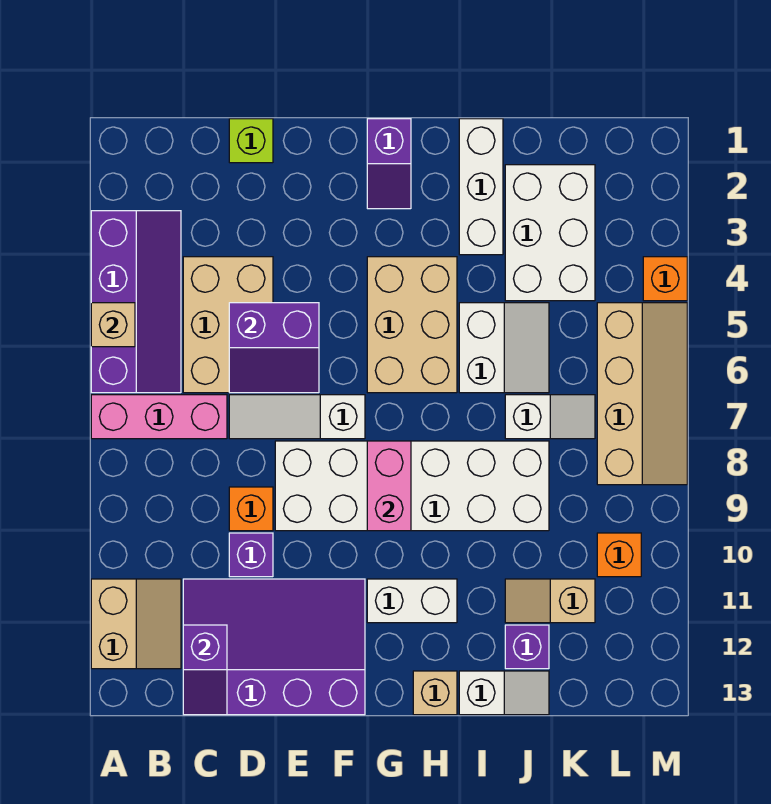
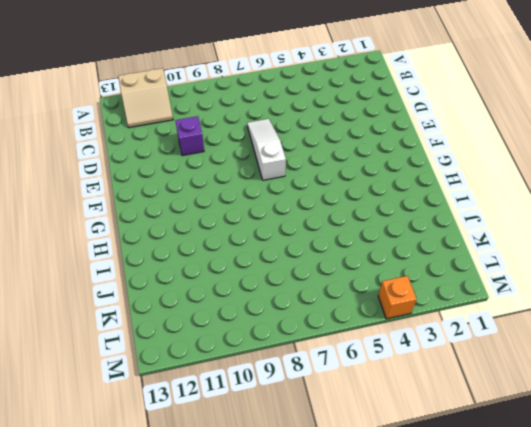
none -> purple slope A3:B6 level 1 top A
none -> pink brick A7:C7 level 1
none -> tan brick C4:D6 level 1

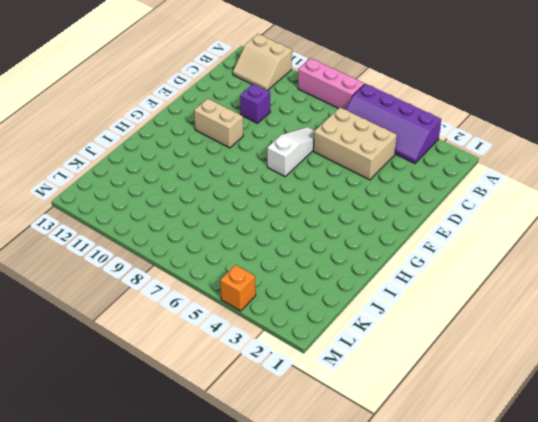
pink brick A7:A9 level 1 -> pink brick A7:C7 level 1
tan brick F10:F11 level 1 -> purple slope C11:F13 level 1 top 13
none -> lime brick D1 level 1
none -> orange brick D9 level 1
none -> white brick E8:J9 level 1

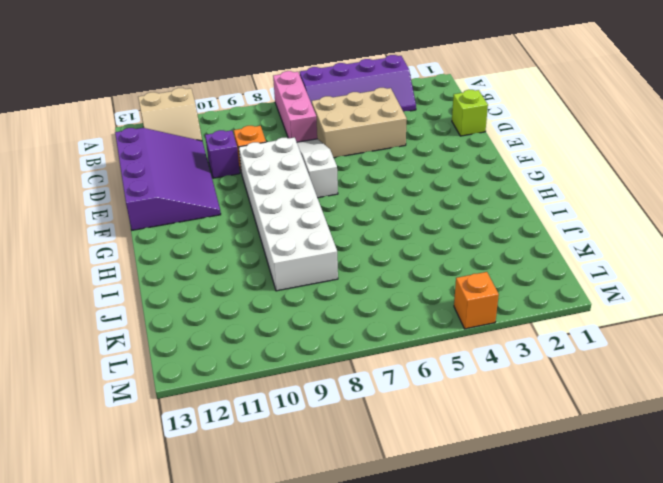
none -> purple slope G1:G2 level 1 top 1
none -> tan brick G4:H6 level 1
none -> white brick G11:H11 level 1

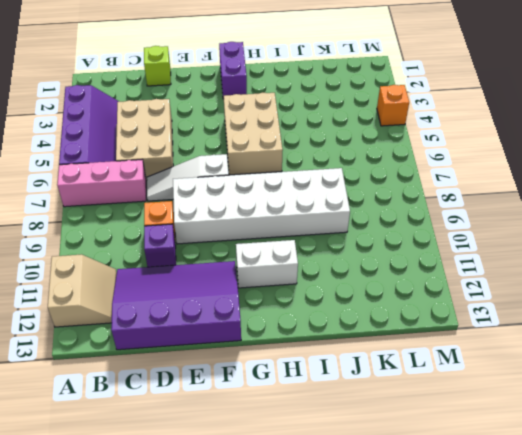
purple brick G1:G2 level 1 -> purple slope G1:G2 level 1 top 1
none -> tan brick H13 level 1
none -> white brick I1:I3 level 1
none -> white slope I5:J6 level 1 top I

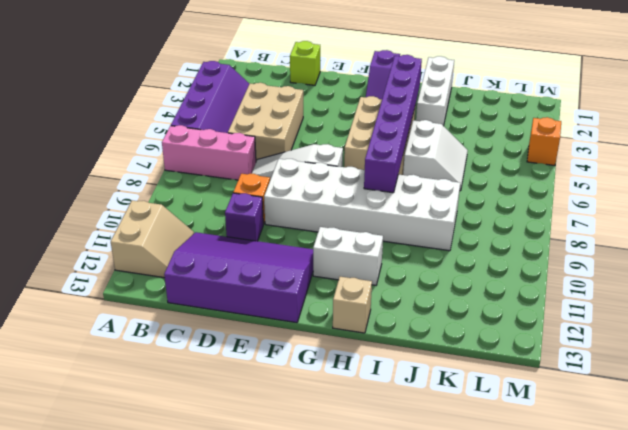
purple brick H3:H8 level 2 -> none
none -> white slope I13:J13 level 1 top I
none -> white brick J2:K4 level 1
none -> white slope J7:K7 level 1 top J

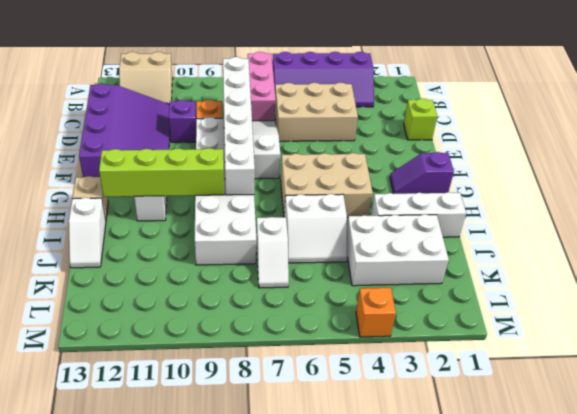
white brick C8:H8 level 2 -> pink brick G8:G9 level 2
lime brick H9:H12 level 2 -> none
none -> tan slope J11:K11 level 1 top K
none -> purple brick J12 level 1
none -> tan slope L5:M8 level 1 top L

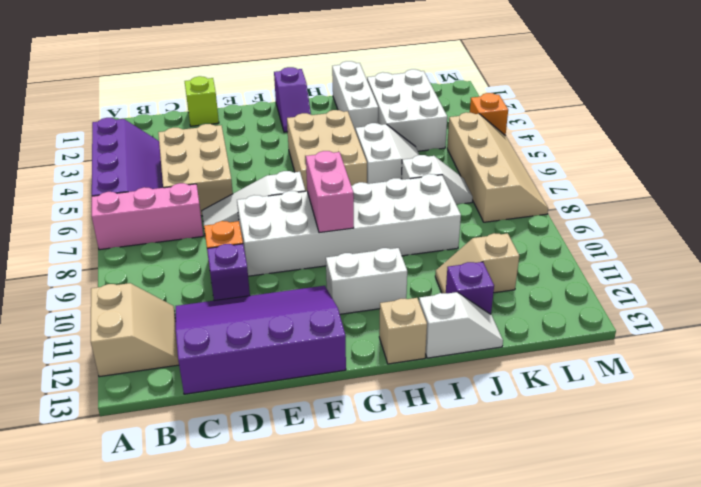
none -> orange brick L10 level 1
none -> tan brick A5 level 2
none -> purple slope C12:C13 level 2 top 12

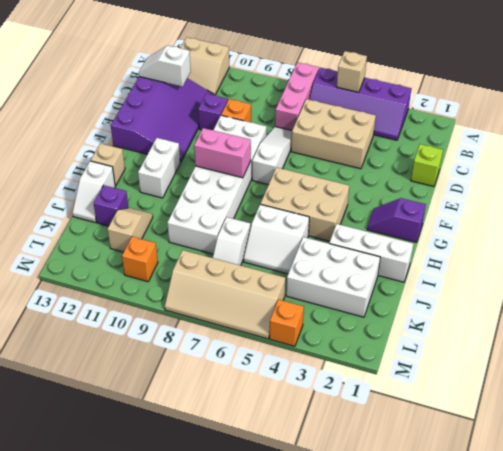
white slope C12:C13 level 2 top 12 -> purple slope C12:C13 level 2 top 12
none -> purple slope D5:E6 level 2 top 5

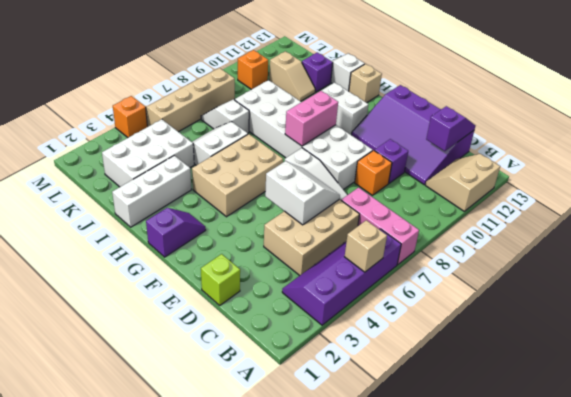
white slope D5:E6 level 2 top 5 -> purple slope D5:E6 level 2 top 5

